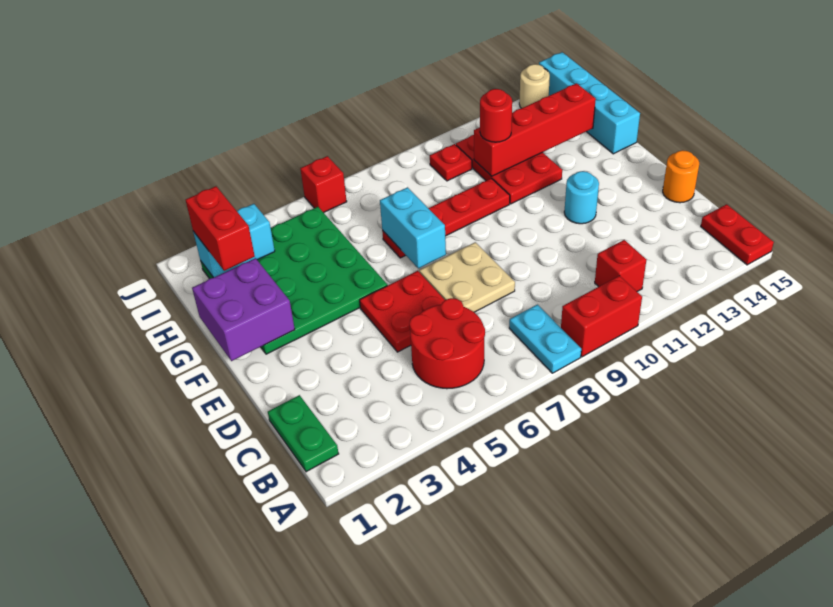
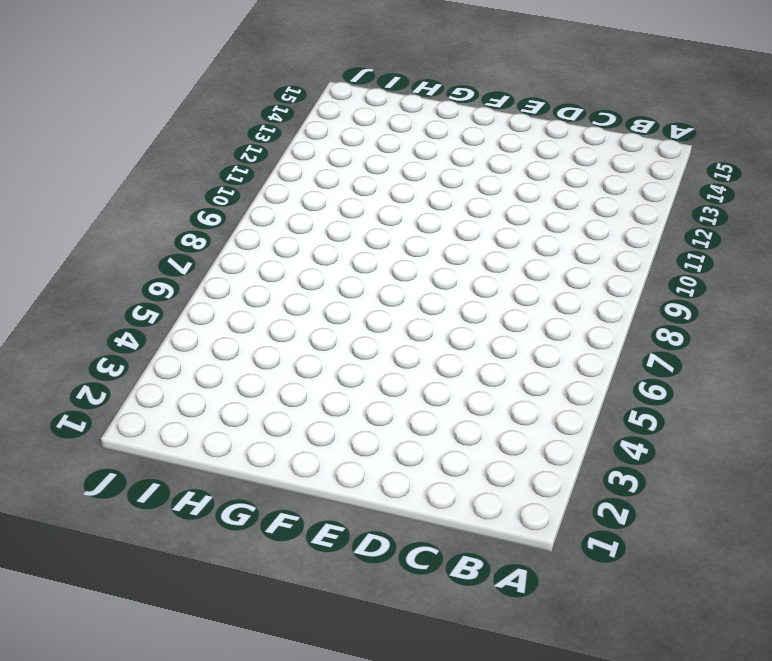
none -> cyan plate A8:B8 level 1
none -> red brick A9:A10 level 1
none -> red plate A15:B15 level 1

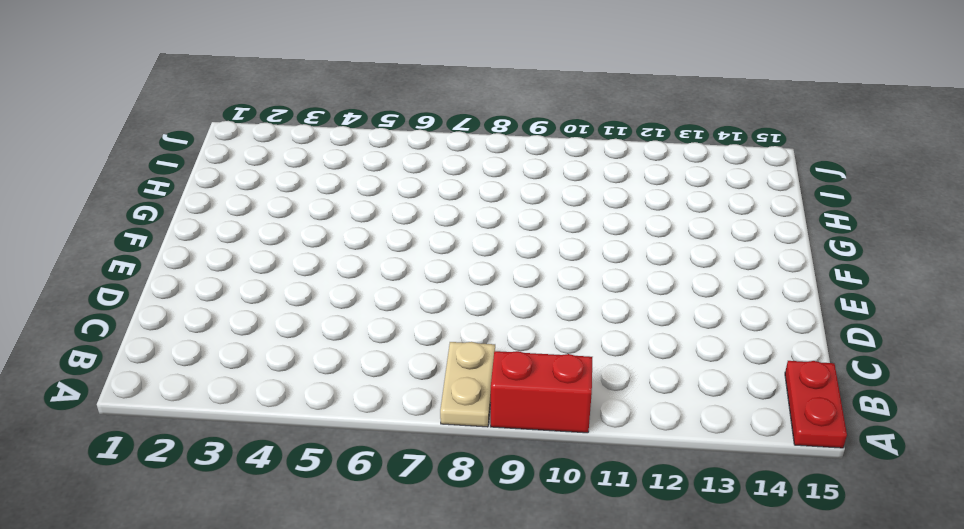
tan plate A8:B8 level 1 -> cyan plate A8:B8 level 1
none -> green plate B1:C1 level 1
none -> red round brick B5:C6 level 1
none -> red brick B11 level 1

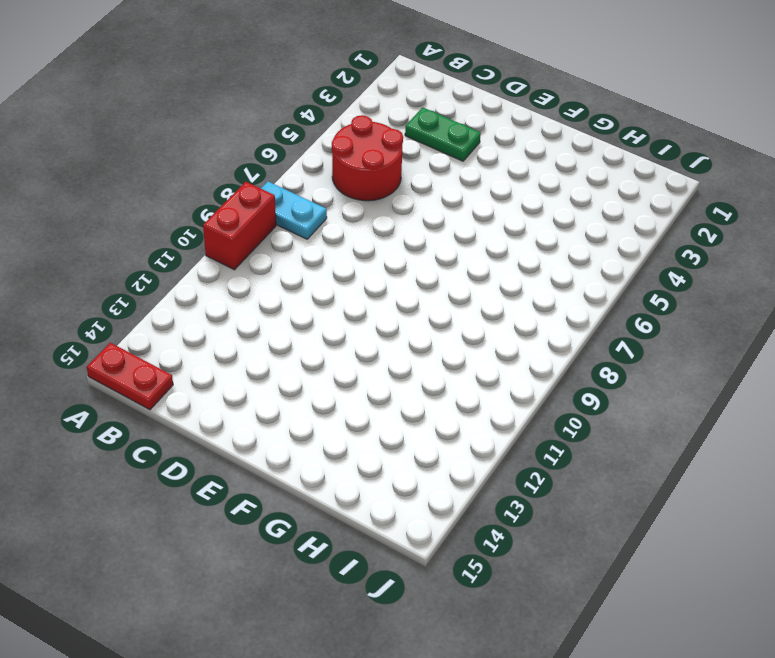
green plate C3:D3 level 1 -> green plate B1:C1 level 1
none -> red brick B11 level 1
none -> red plate D5:E6 level 1
none -> tan plate D7:E8 level 1

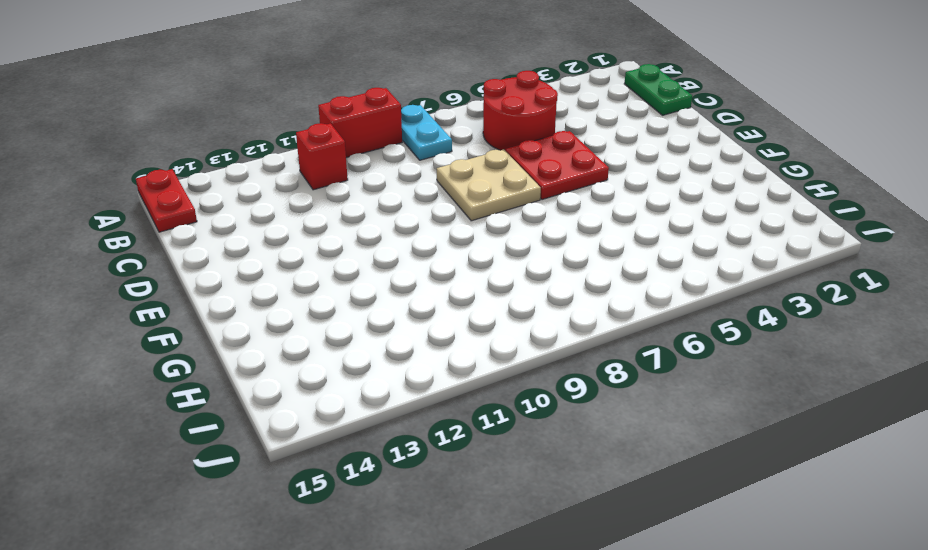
none -> orange round brick D15 level 1
none -> cyan round brick E12 level 1
none -> green plate F2:I5 level 1

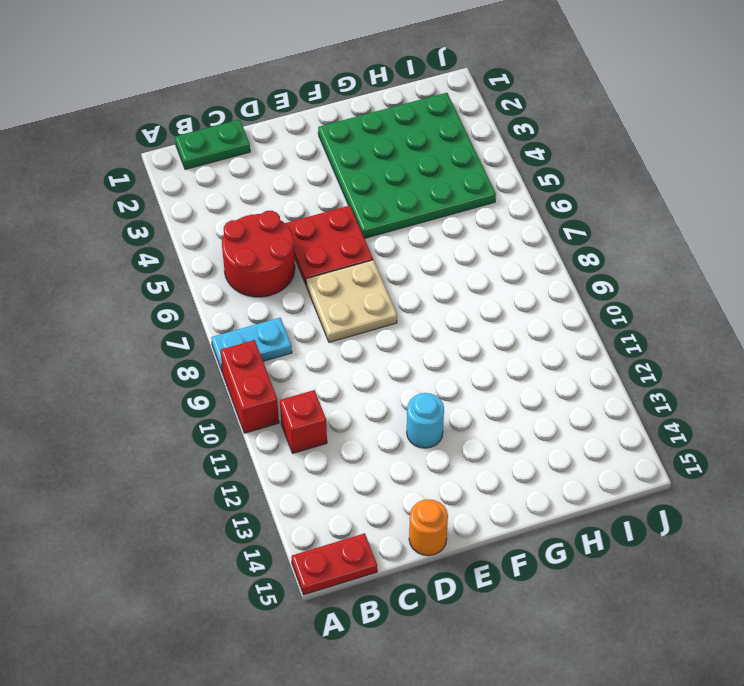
none -> red plate G7:G10 level 1
none -> red plate G11:I12 level 1
none -> cyan brick G15:J15 level 1

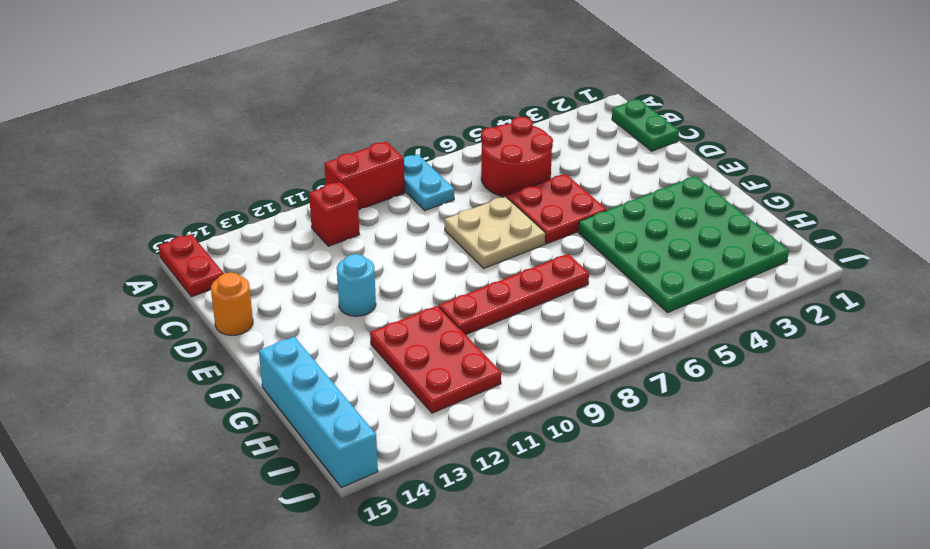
none -> red plate I10 level 1
none -> red brick J6 level 1
none -> tan round brick J14 level 1

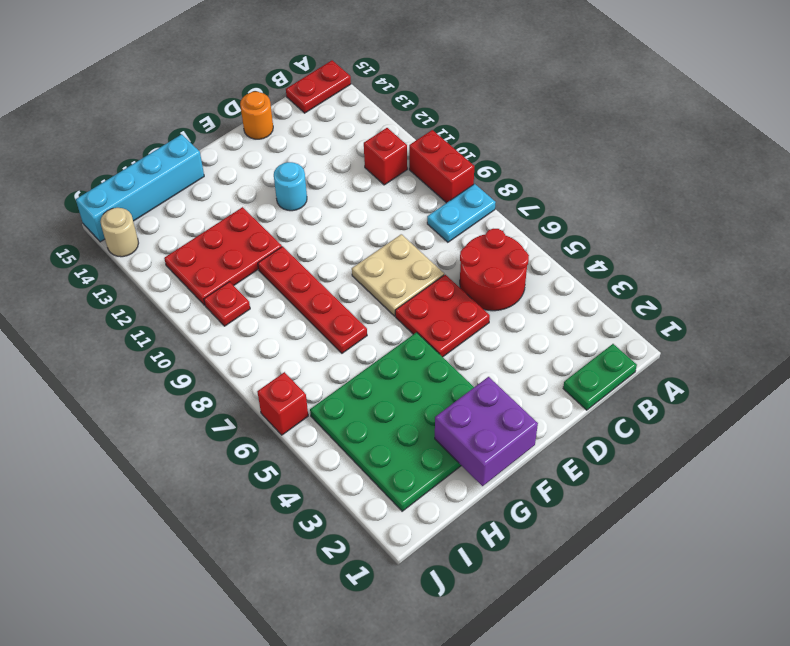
none -> cyan brick F7:G7 level 2
none -> red brick H11:H14 level 2
none -> cyan brick I2:I3 level 2

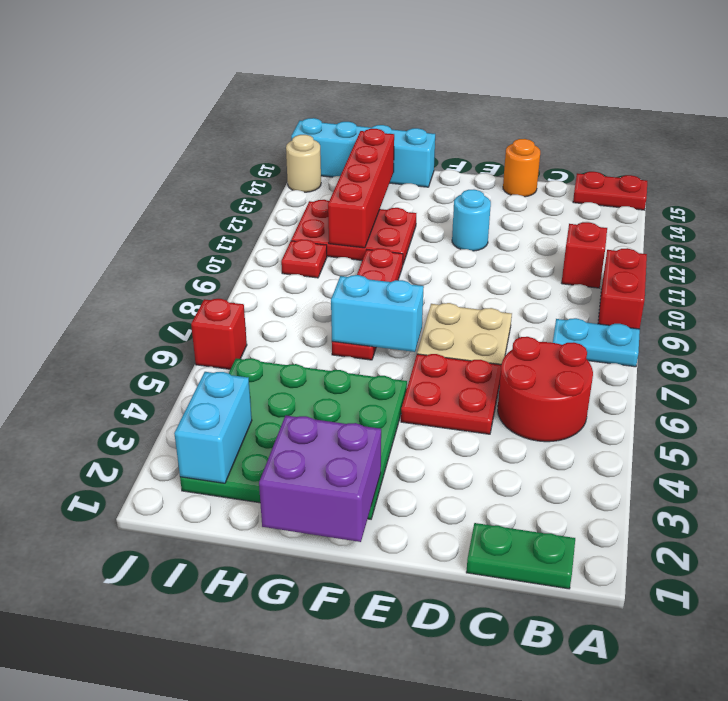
none -> red brick H2:I2 level 3
none -> red round brick H11 level 3

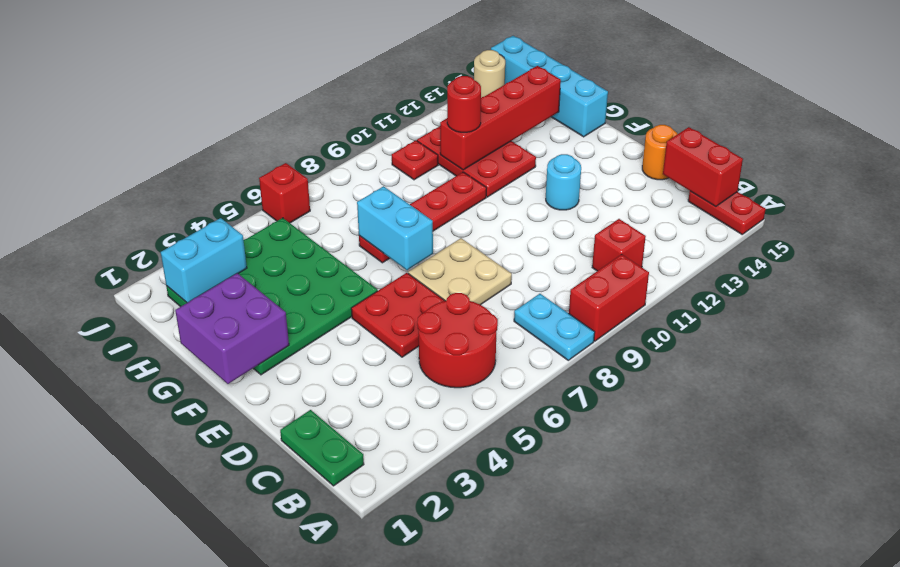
red brick B15:C15 level 2 -> red brick H2:I2 level 3

